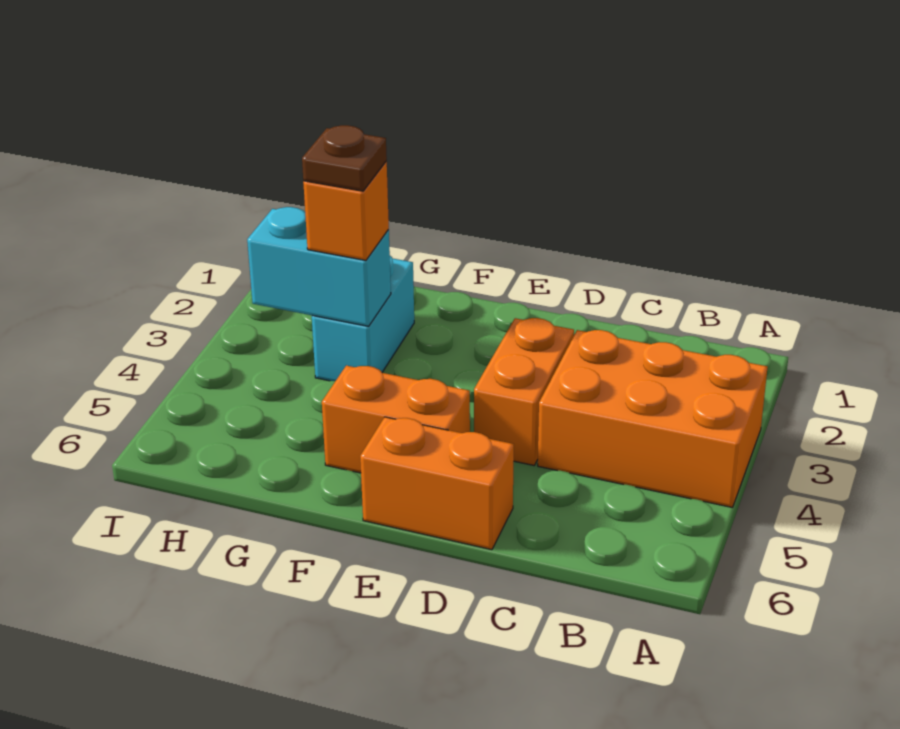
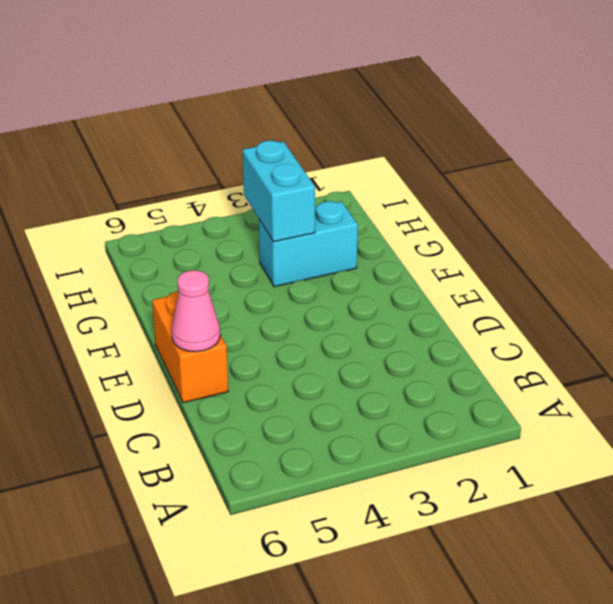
pink cone D6 level 2 -> none
none -> orange brick A3:C4 level 1
none -> orange brick D3:D4 level 1

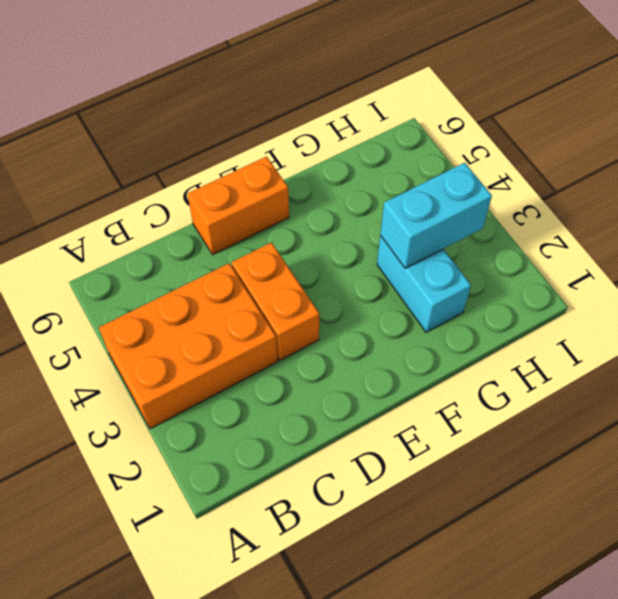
none -> orange brick E5:F5 level 1
none -> orange brick G3 level 3

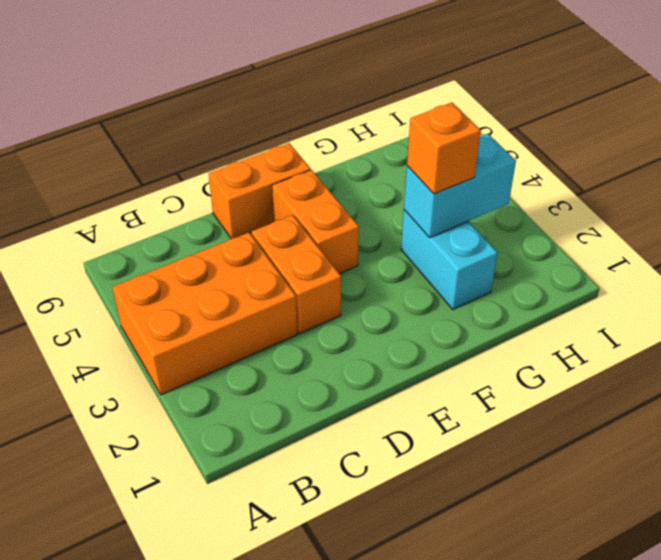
orange brick E4:E5 level 1 -> orange brick E5:F5 level 1
none -> brown plate G3 level 4

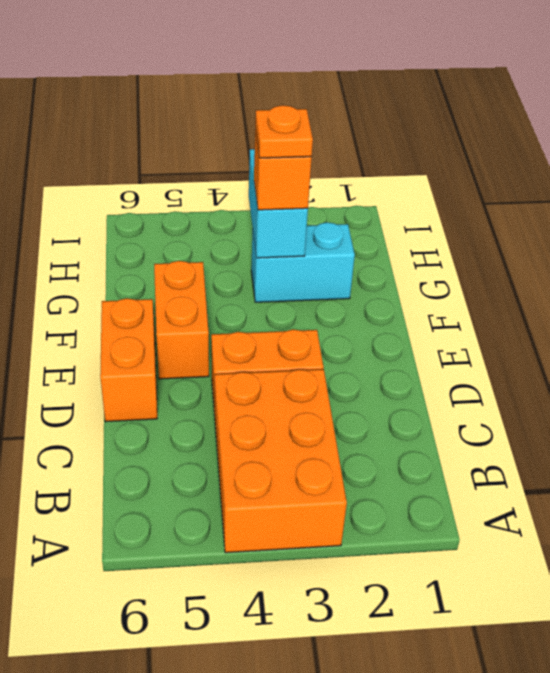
orange plate G3 level 4 -> brown plate G3 level 4

